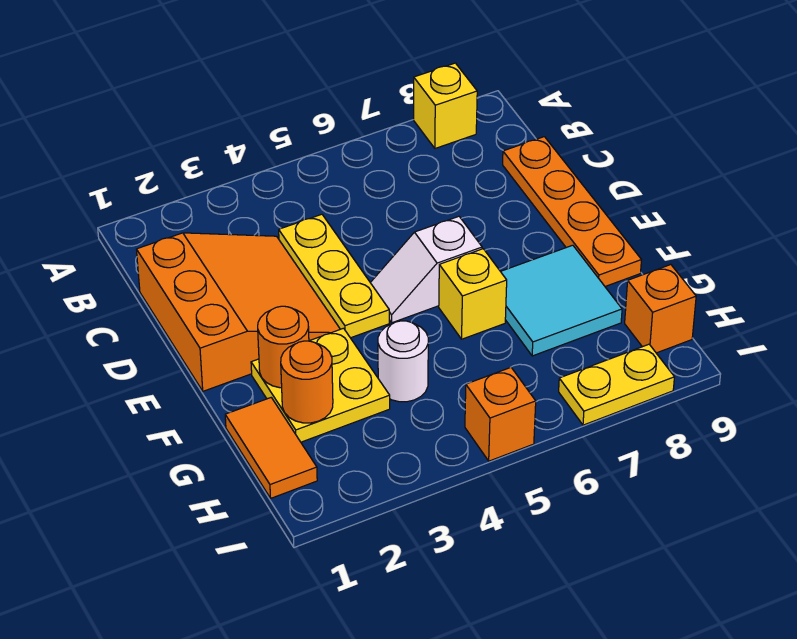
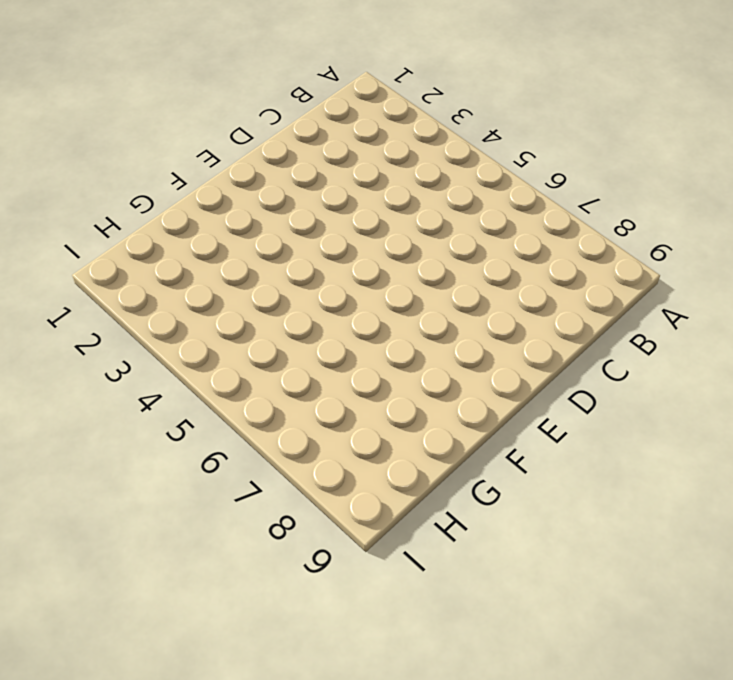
none -> yellow brick A8 level 1
none -> orange slope C1:E3 level 1 top 1
none -> yellow plate C4:E4 level 1

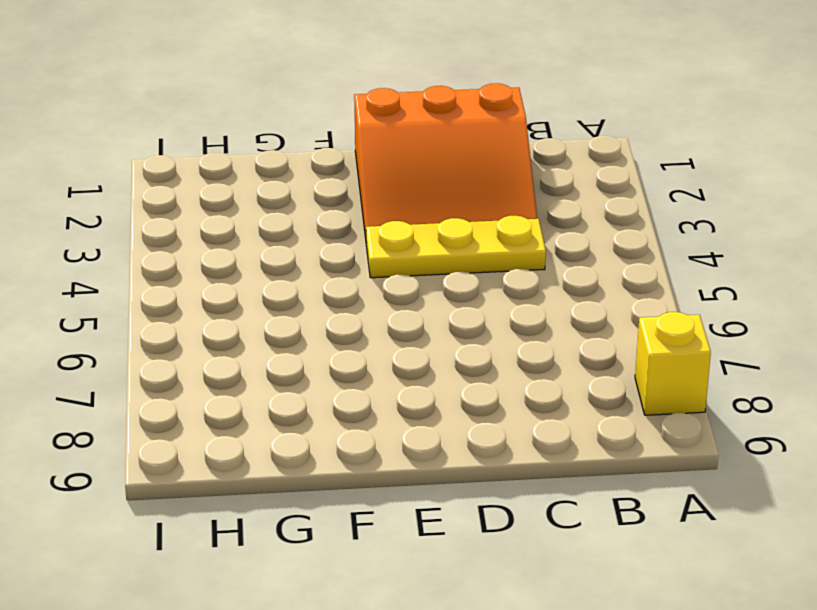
none -> orange plate C9:F9 level 1
none -> white slope E5:E6 level 1 top 6
none -> yellow plate F2:G3 level 1

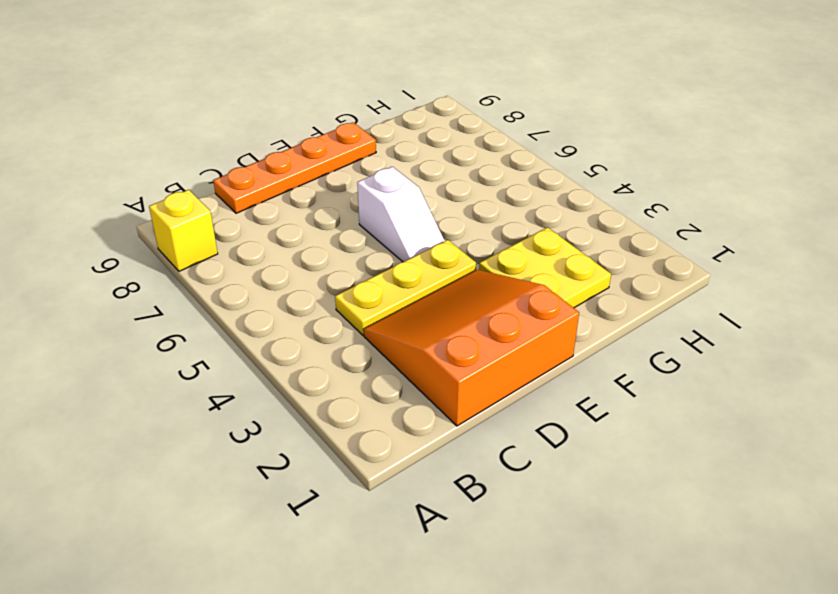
none -> yellow brick F6 level 1
none -> cyan tile F7:G8 level 1
none -> orange tile G1:H1 level 1

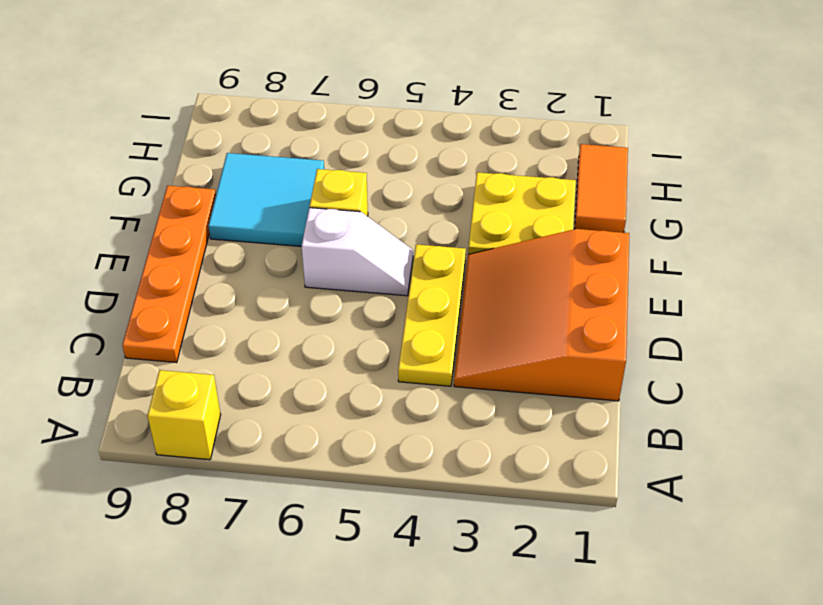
none -> white round brick G4 level 1
none -> orange brick H9 level 1
none -> orange brick I5 level 1

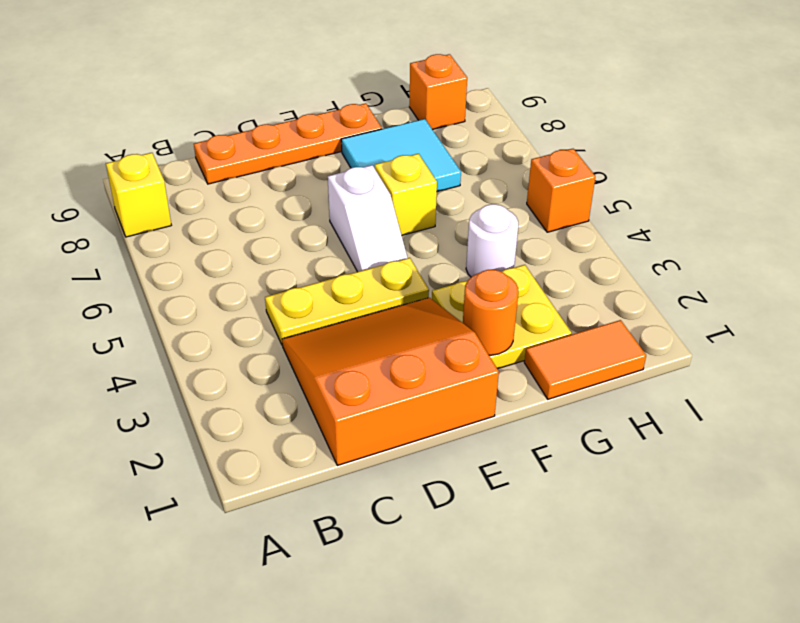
none -> yellow plate I7:I8 level 1
none -> orange round brick G2 level 2

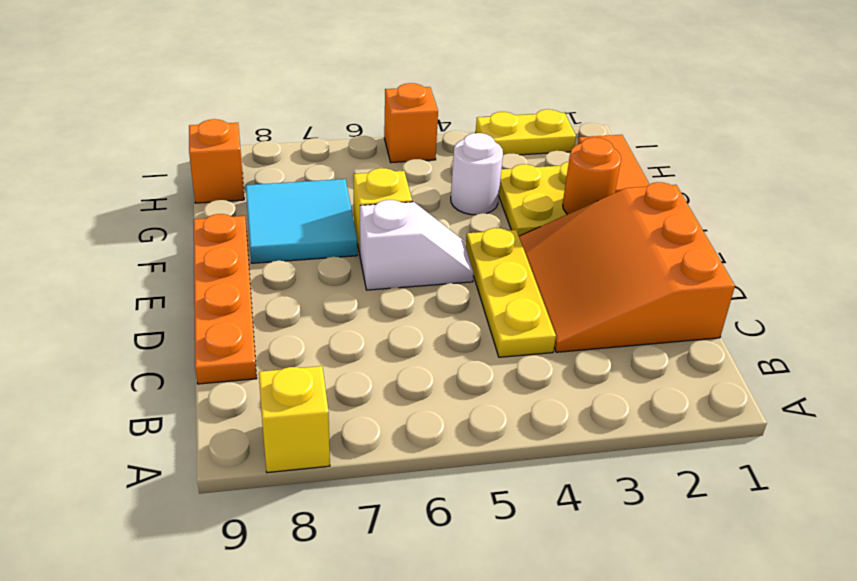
yellow plate I2:I3 level 1 -> yellow plate I7:I8 level 1
none -> orange round brick G2 level 2

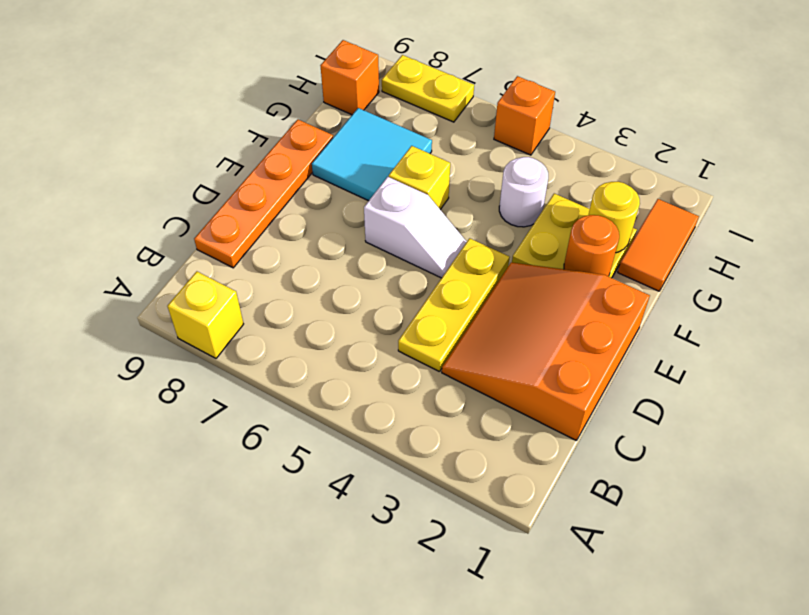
yellow round brick G2 level 2 -> orange round brick G2 level 2

